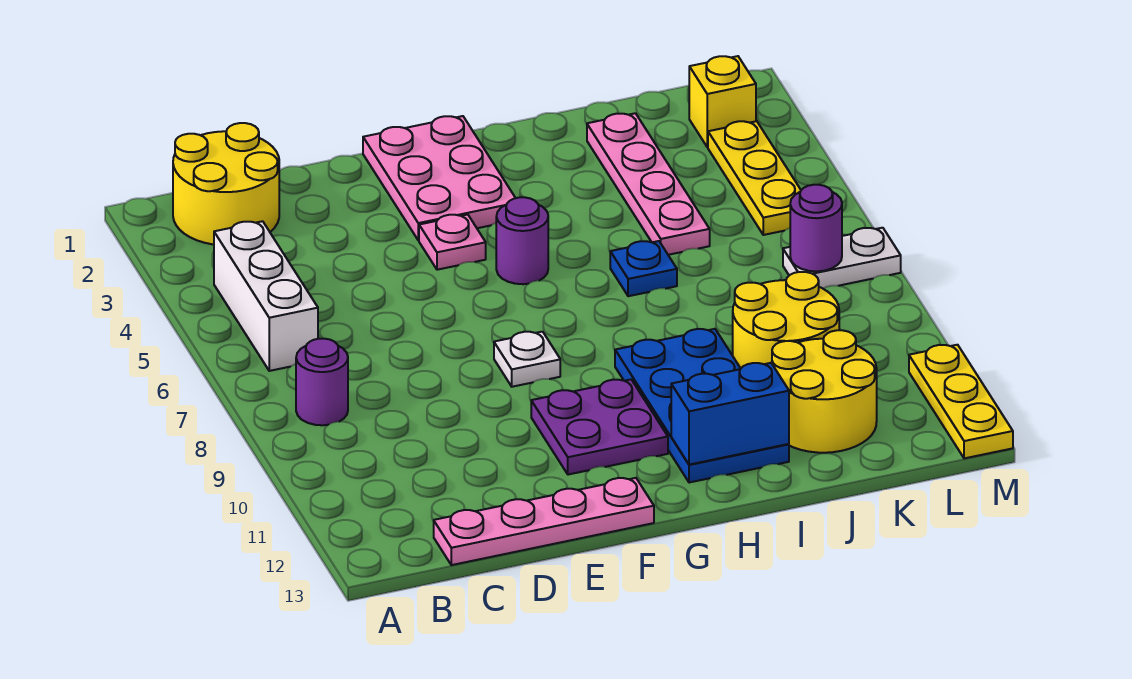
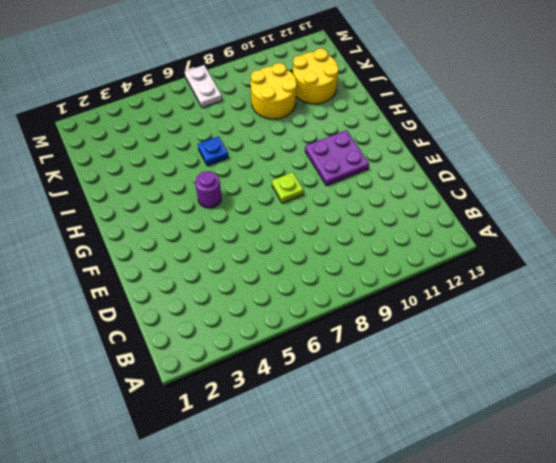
lime plate F8 level 1 -> white plate F8 level 1
none -> yellow round brick B1:C2 level 1
none -> white brick B4:B6 level 1
none -> purple round brick B8 level 1

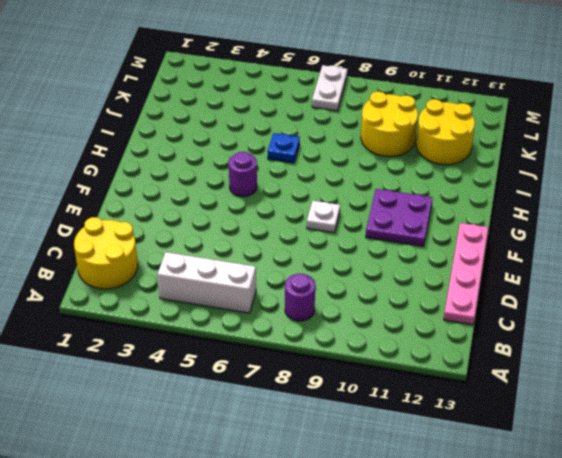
none -> pink plate F1:G3 level 1
none -> pink plate F4 level 1
none -> blue plate H9:I12 level 1

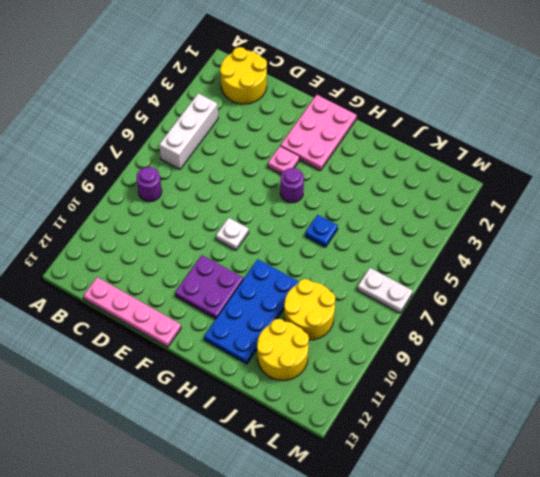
none -> pink plate J2:J5 level 1
none -> yellow brick L2 level 1
none -> yellow plate L3:L5 level 1

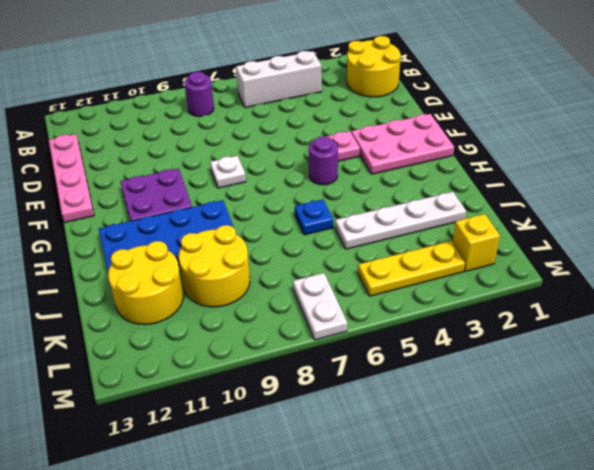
white plate J2:J5 level 1 -> pink plate J2:J5 level 1
none -> yellow plate M11:M13 level 1
none -> blue brick H12:I12 level 2
none -> purple round brick L7 level 2

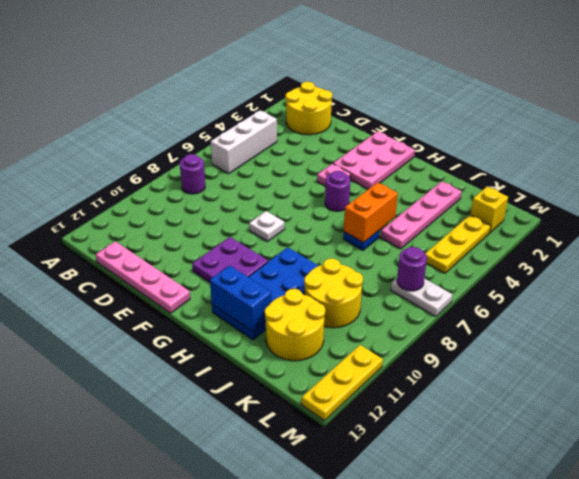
orange brick I5:I6 level 2 -> none

